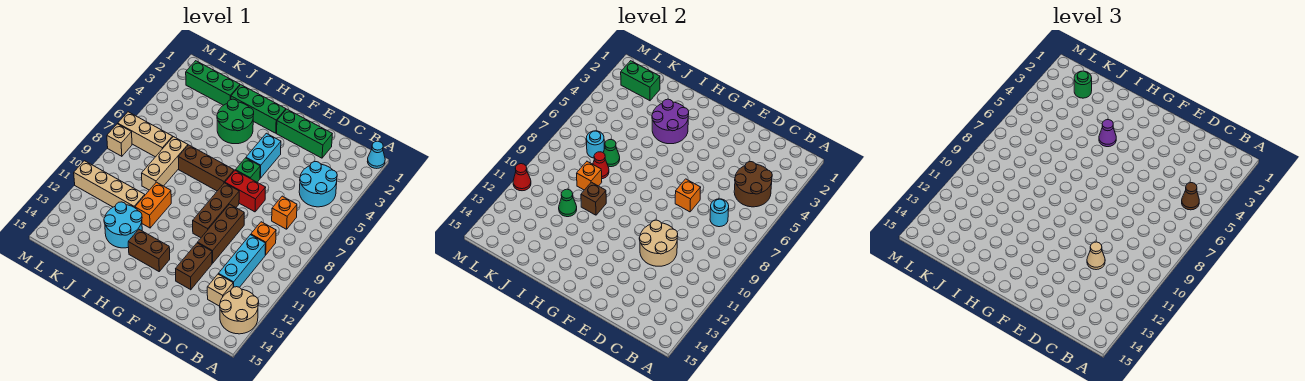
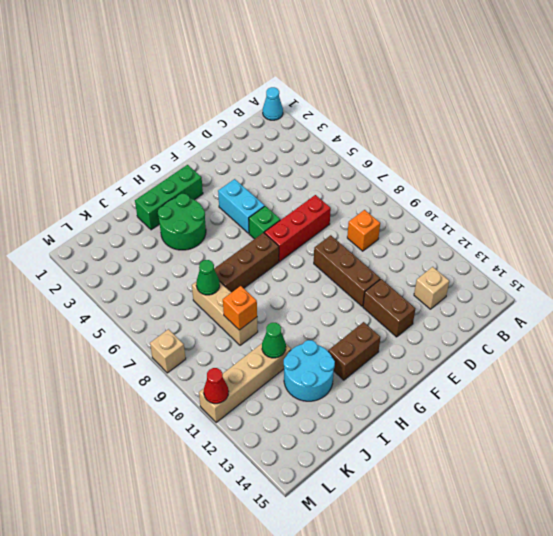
red brick D7:F7 level 1 -> red brick E7:F7 level 1
none -> tan round brick A13:B14 level 1
none -> cyan round brick B4:C5 level 1
none -> orange brick C7 level 1
none -> cyan brick C10:C12 level 1

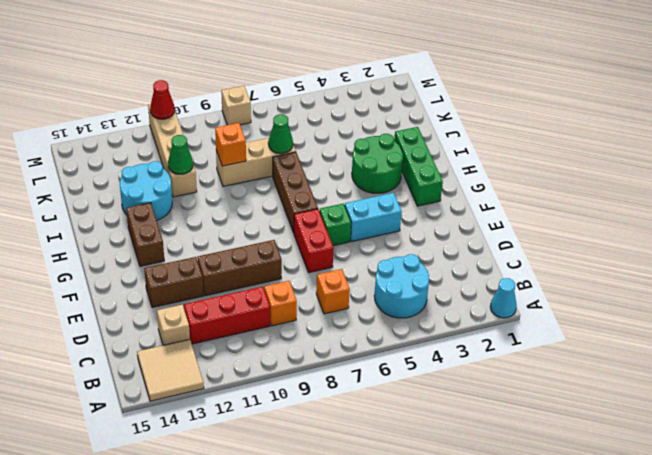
tan tile A13:B14 level 1 -> tan round brick A13:B14 level 1
red brick C10:C12 level 1 -> cyan brick C10:C12 level 1
none -> green brick D2:F2 level 1
none -> brown brick F8:F10 level 1
none -> orange brick I10:I11 level 1
none -> green brick J2:L2 level 1

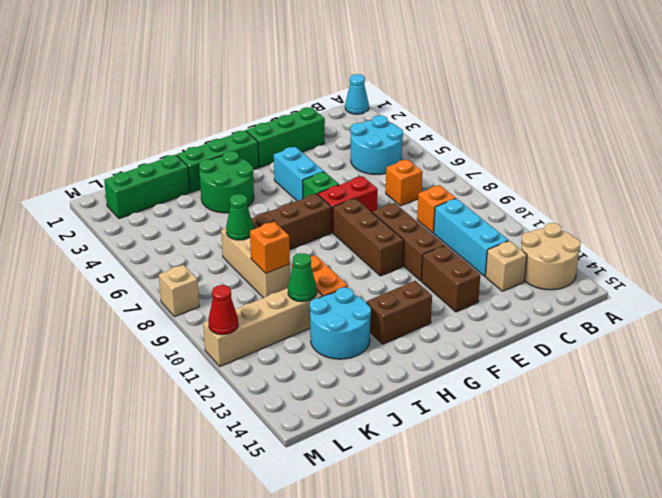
none -> tan brick K7:M7 level 1
none -> brown round brick B4:C5 level 2
none -> cyan round brick C7 level 2
none -> tan round brick D10:E11 level 2

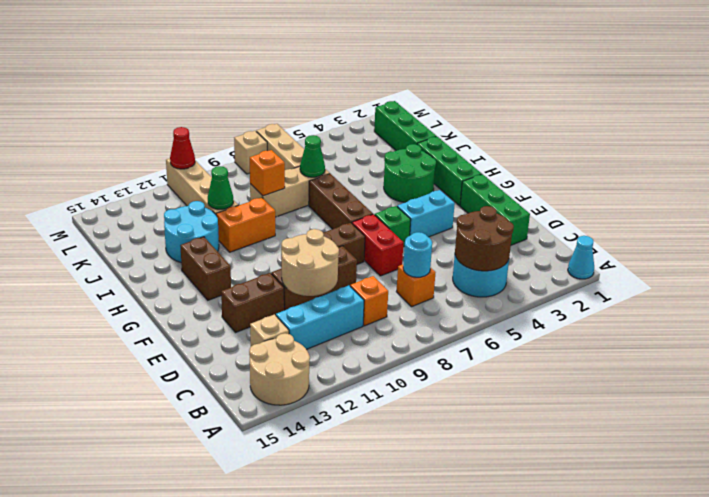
none -> orange brick E7 level 2
none -> purple round brick H3:I4 level 2
none -> brown brick I10 level 2
none -> red cone J8 level 2

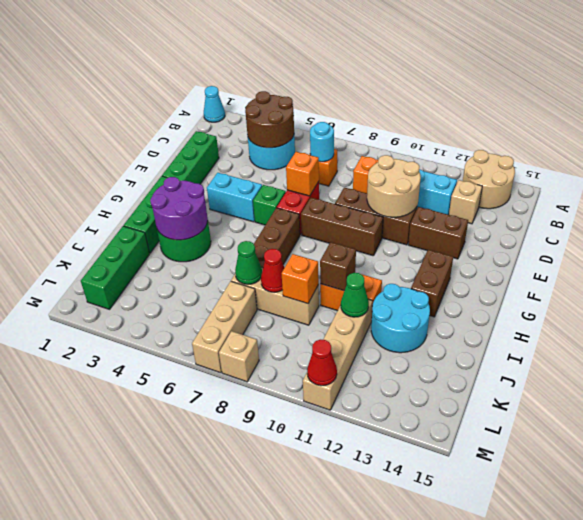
none -> green brick K2:L2 level 2
none -> cyan round brick K7 level 2
none -> brown cone B5 level 3
none -> tan cone D11 level 3

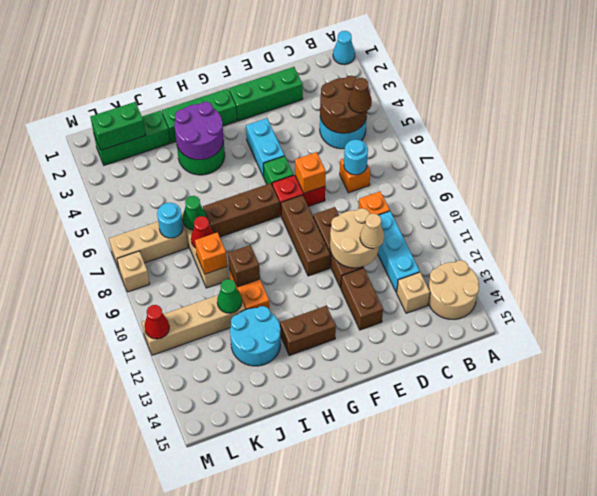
none -> purple cone H4 level 3
none -> green round brick K2 level 3

